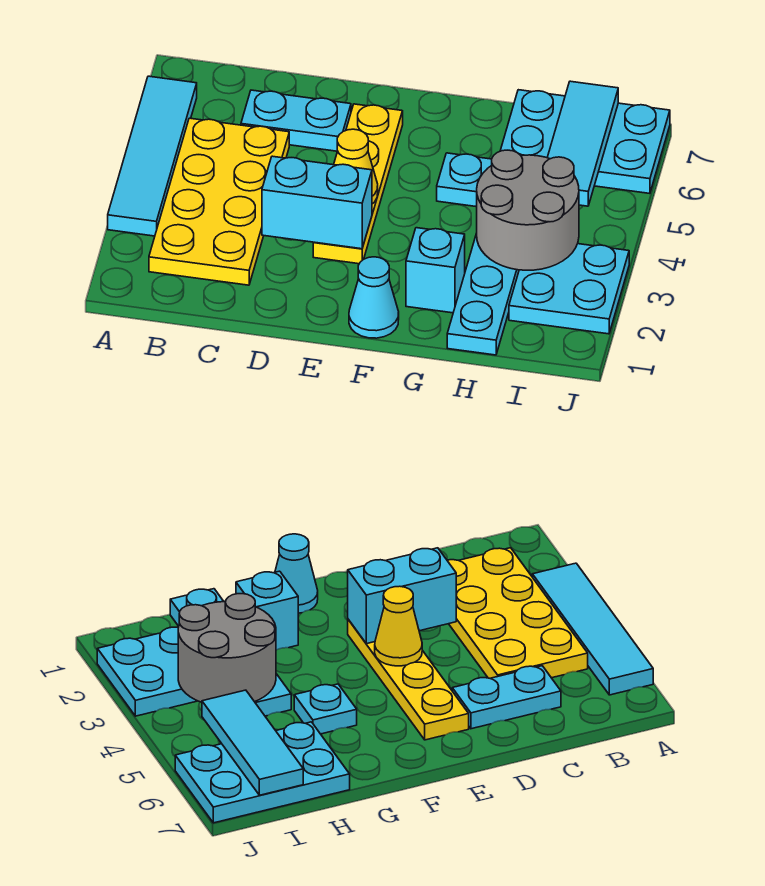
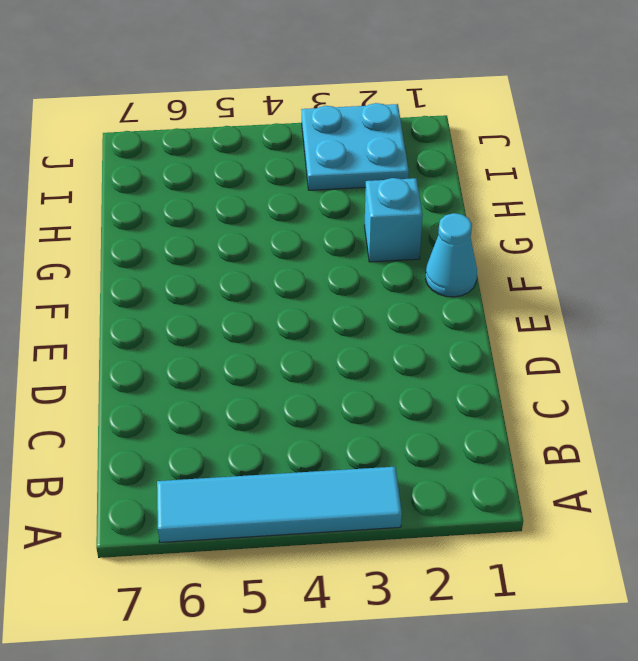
none -> yellow plate B2:C5 level 1
none -> cyan plate C6:D6 level 1
none -> yellow plate E3:E6 level 1

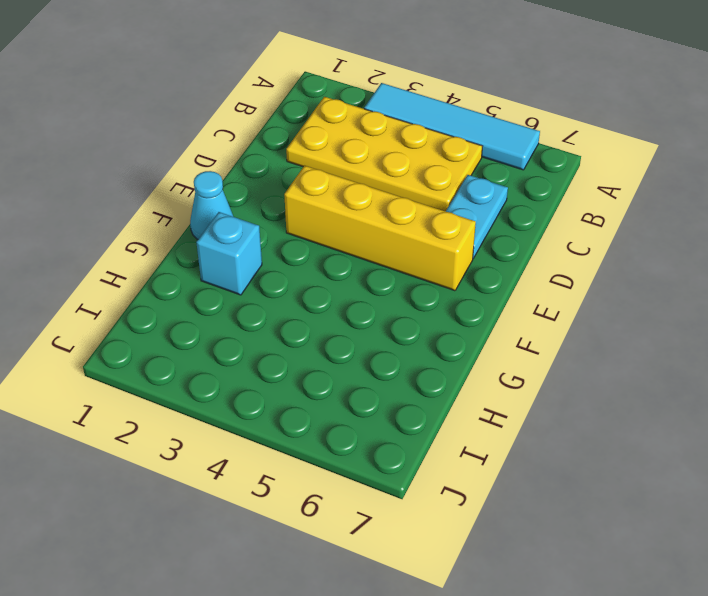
yellow brick E3:E6 level 1 -> yellow plate E3:E6 level 1
none -> cyan plate G5 level 1
none -> cyan plate H1:H4 level 1
none -> cyan plate H6:J7 level 1

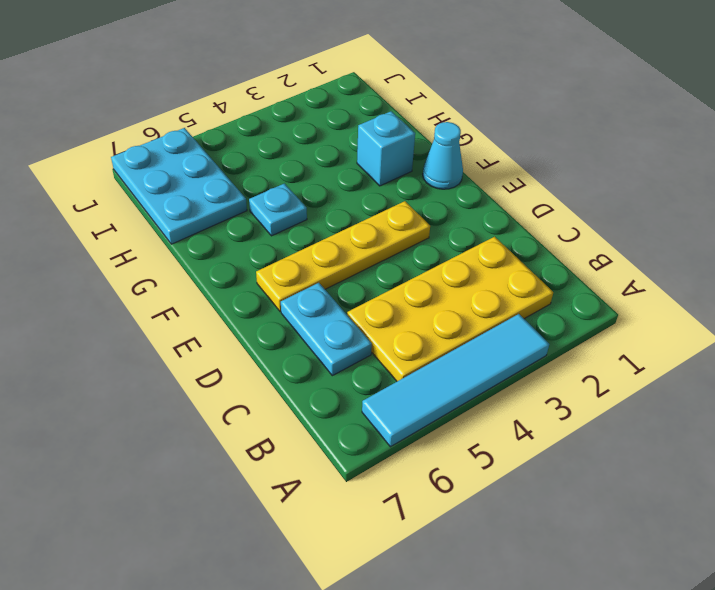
none -> cyan plate H1:H4 level 1
none -> cyan plate I2:J3 level 1
none -> cyan brick D3:E3 level 2

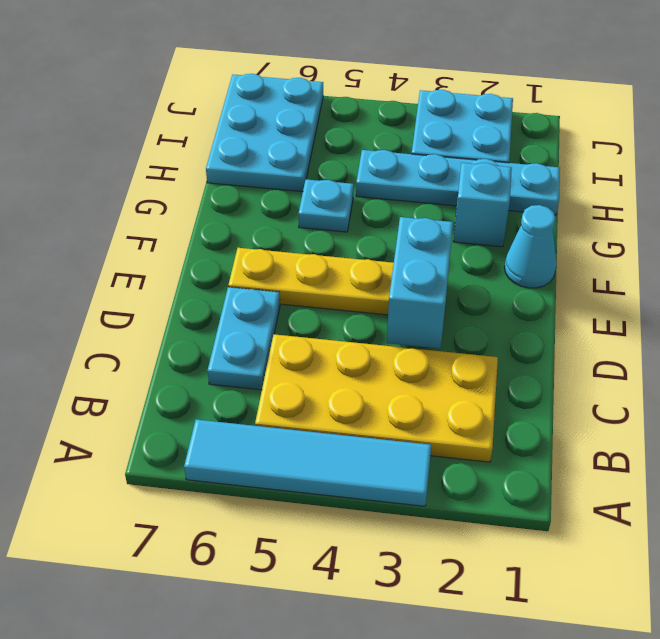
none -> yellow cone E4 level 2
none -> grey round brick H3:I4 level 2
none -> cyan tile I5:I7 level 2

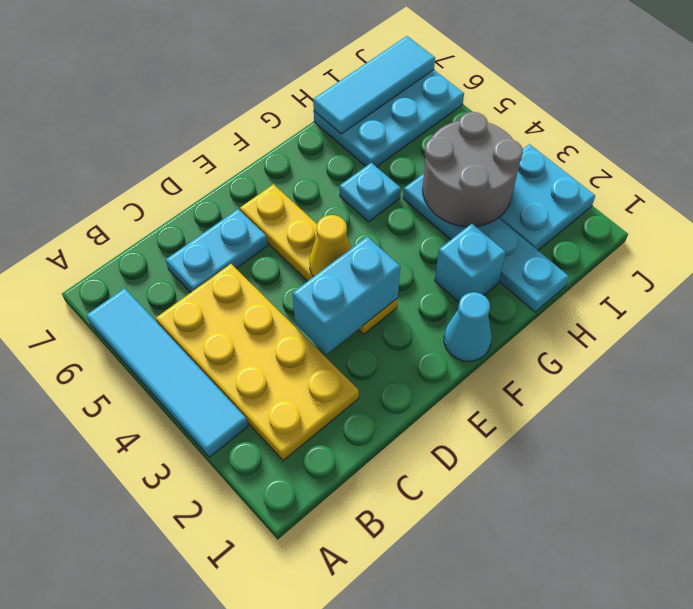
cyan tile H7:J7 level 2 -> cyan tile I5:I7 level 2

